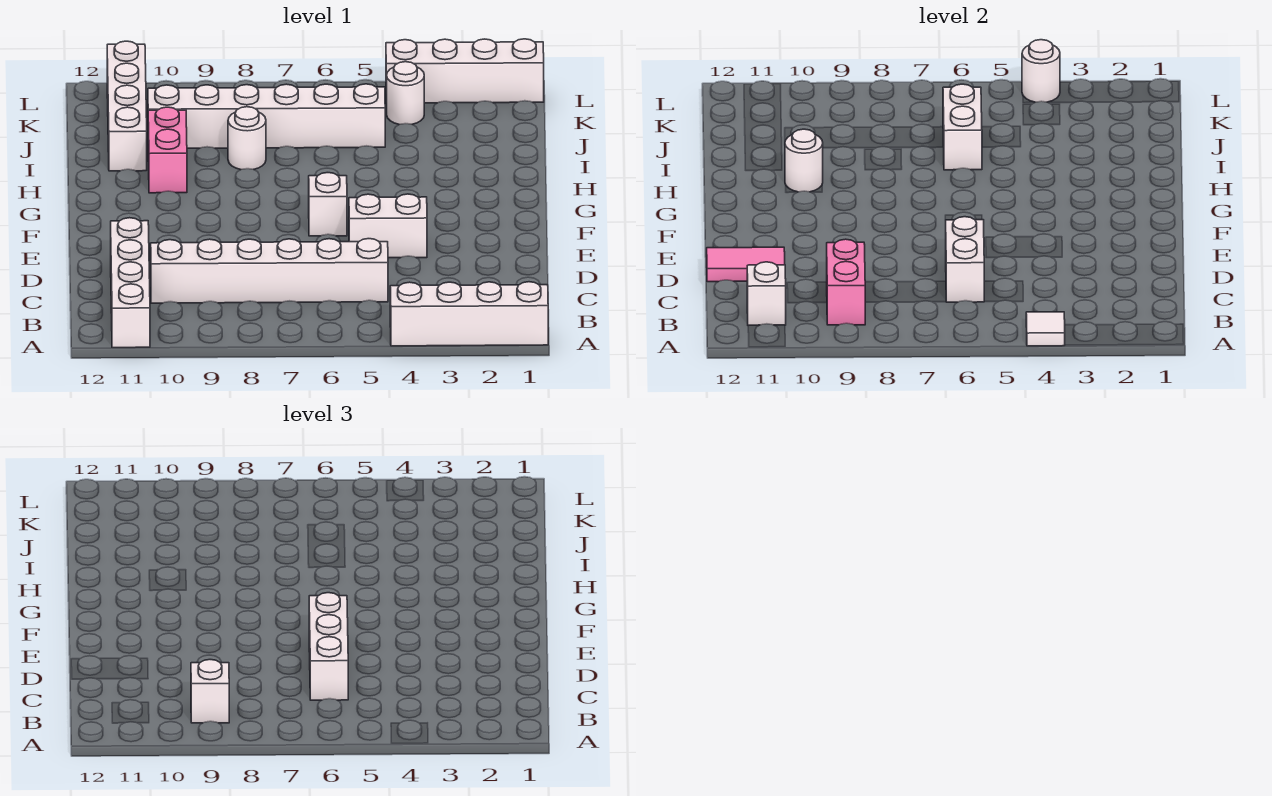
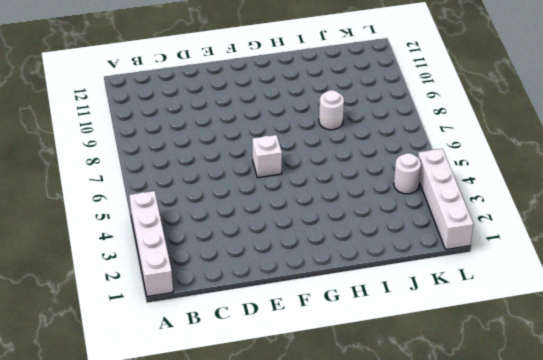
none -> white brick A11:D11 level 1
none -> white brick C5:C10 level 1
none -> white brick E4:E5 level 1

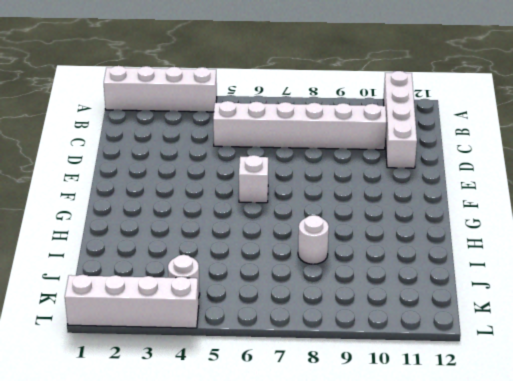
none -> white brick E4:E5 level 1
none -> pink brick H10:I10 level 1
none -> white brick I11:L11 level 1

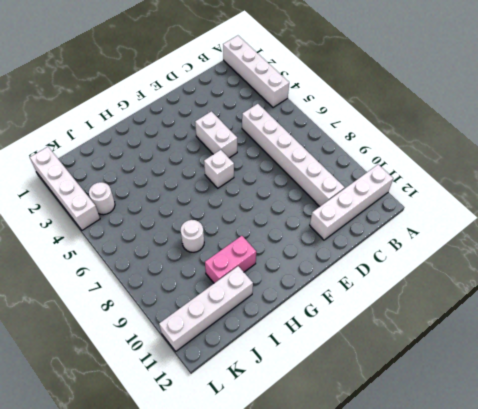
none -> white brick J5:J10 level 1
none -> white tile A4 level 2
none -> pink brick B9:C9 level 2

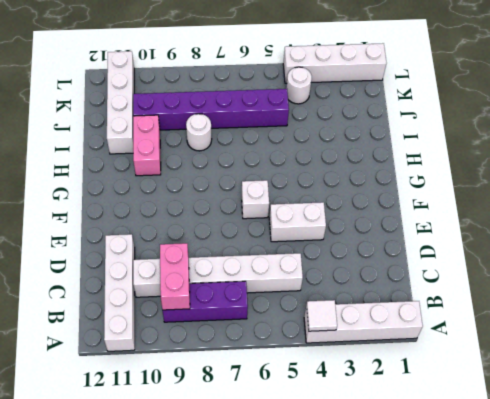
purple brick B7:B9 level 1 -> none
purple brick J5:J10 level 1 -> white brick J5:J10 level 1
none -> white brick B11 level 2
none -> white brick C6:D6 level 2
none -> pink tile D11:D12 level 2

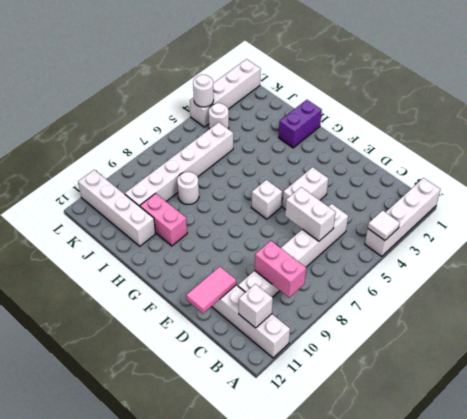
purple brick H1:H2 level 1 -> none
none -> white round brick H10 level 2
none -> white brick I6:J6 level 2
none -> white brick B9 level 3

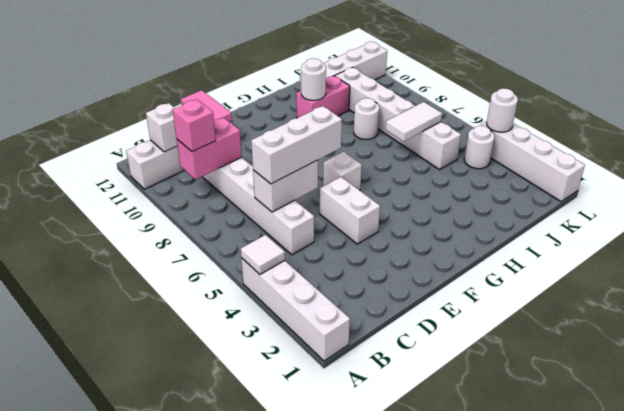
pink brick B9 level 3 -> white brick B9 level 3
white tile I6:J6 level 2 -> white brick I6:J6 level 2

